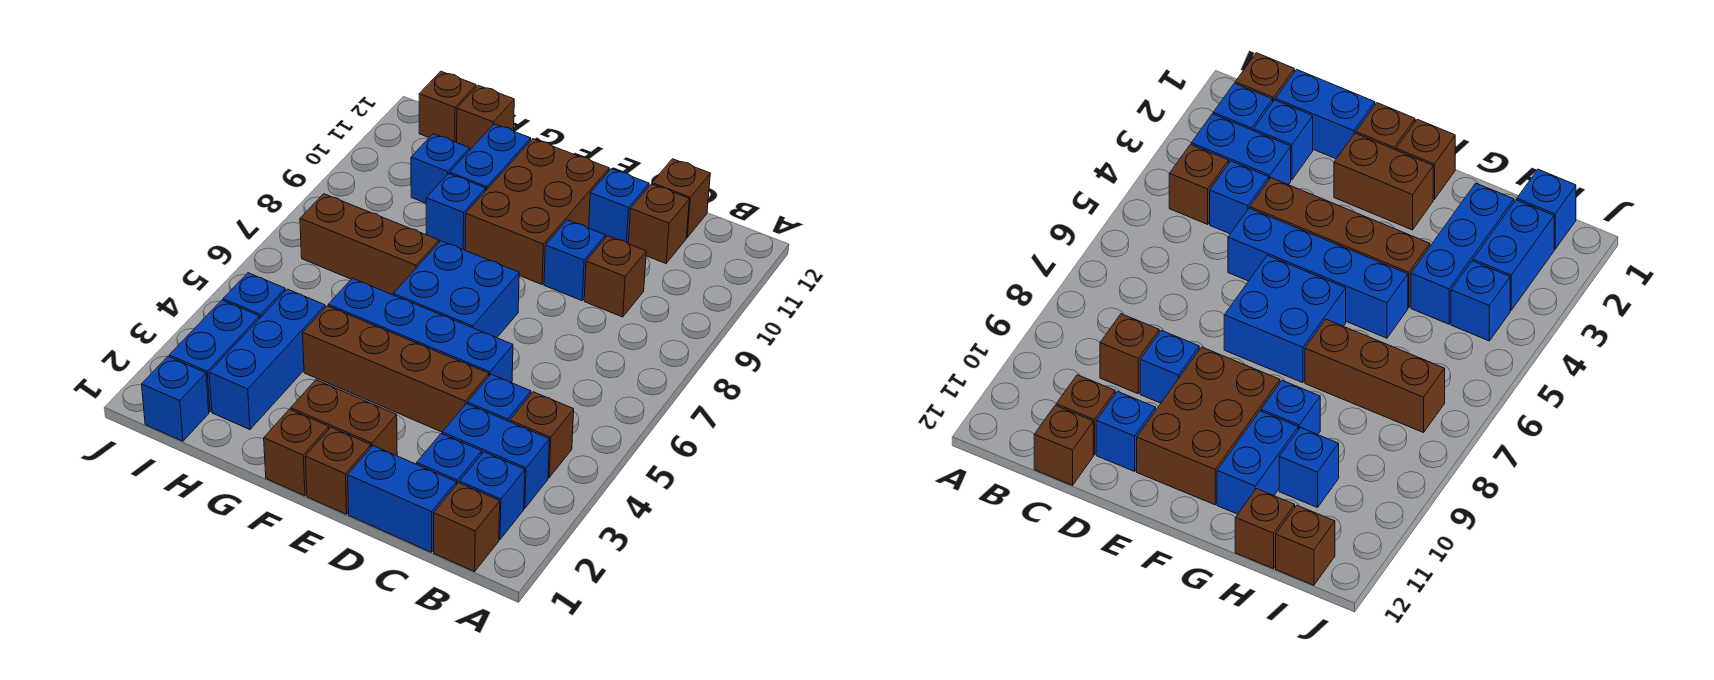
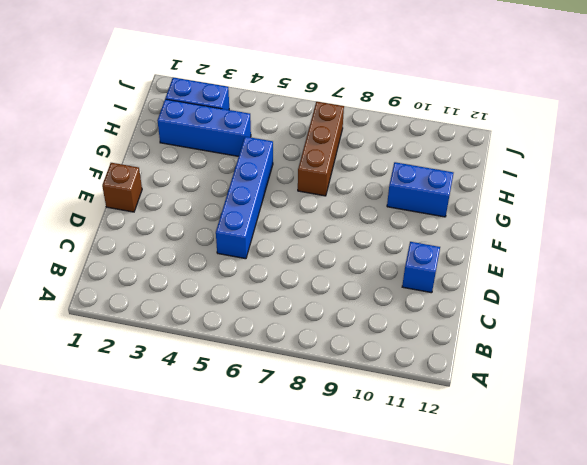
none -> brown brick B1 level 1
none -> blue brick B2 level 1
none -> blue brick B3:C3 level 1

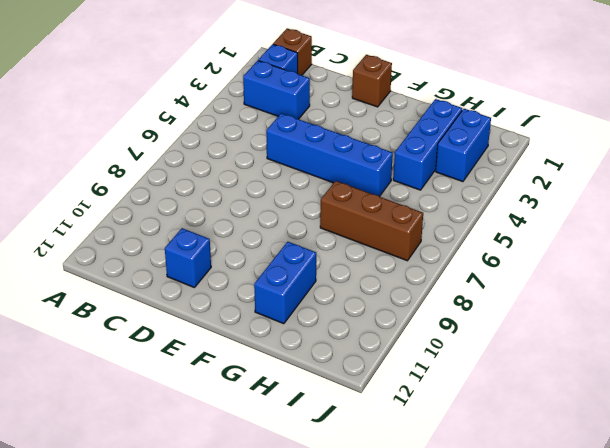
none -> brown brick B4 level 1
none -> blue brick C1:D1 level 1
none -> blue brick C2 level 1

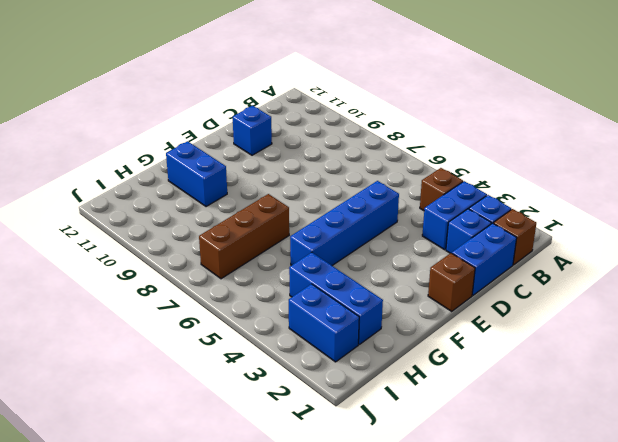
none -> blue brick C4 level 1
none -> brown brick C9 level 1
none -> brown brick C11 level 1

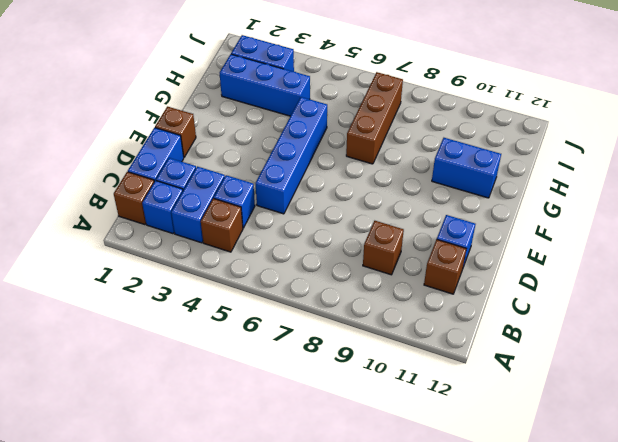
none -> brown brick C12 level 1
none -> brown brick D4:G4 level 1
none -> blue brick D9 level 1

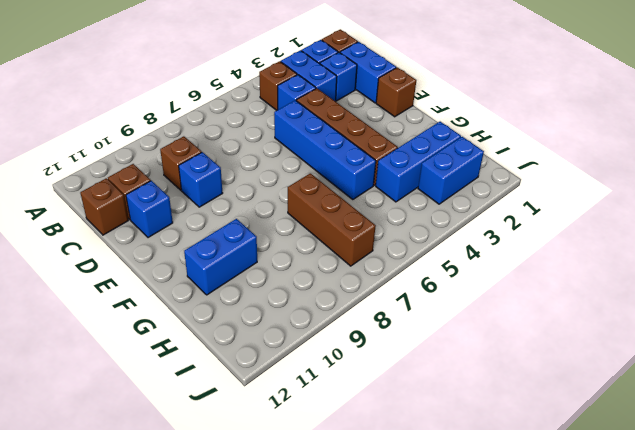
none -> brown brick E2:F2 level 1
none -> blue brick E6:F7 level 1
none -> brown brick E9:F11 level 1

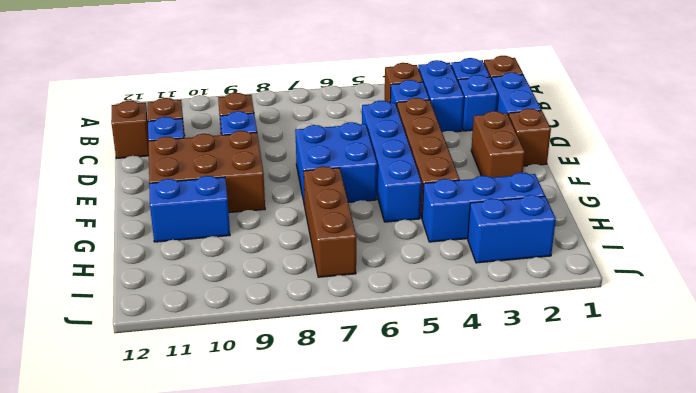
none -> brown brick F1 level 1
none -> blue brick G9 level 1
none -> blue brick H10 level 1

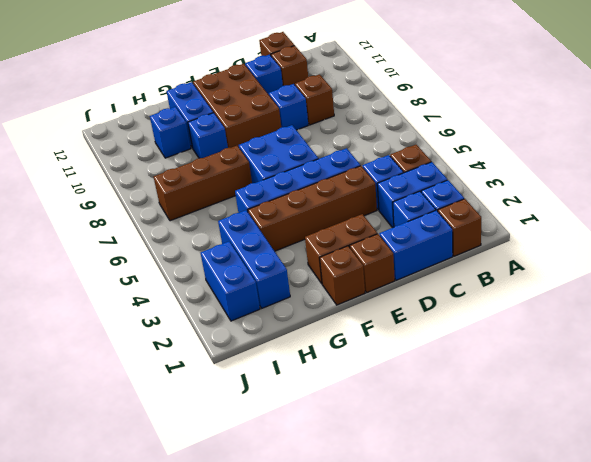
none -> brown brick H12 level 1
none -> blue brick I1 level 1
none -> blue brick I4 level 1

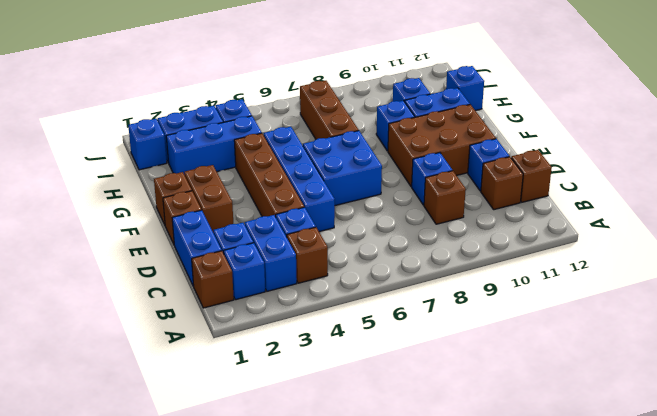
blue brick H12 level 1 -> brown brick H12 level 1
none -> brown brick I12 level 1

